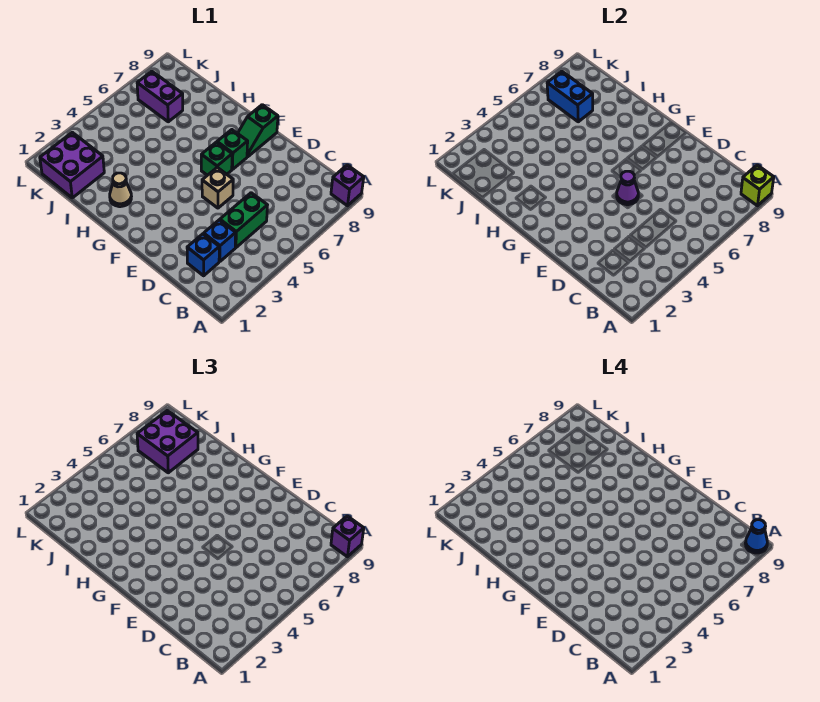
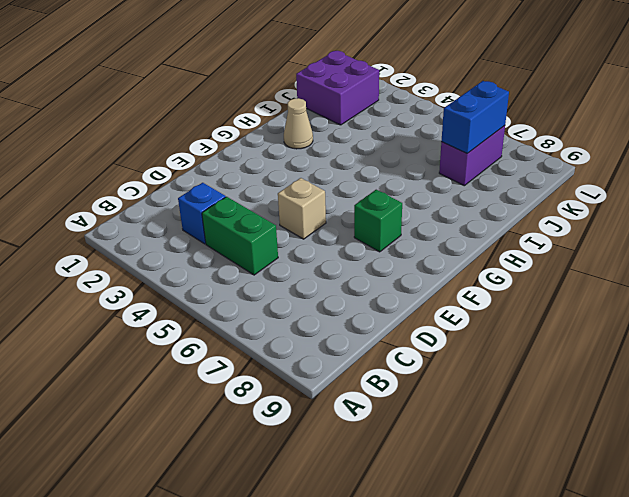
none -> purple brick A9 level 1
none -> blue brick C2 level 1
none -> green brick F6 level 1

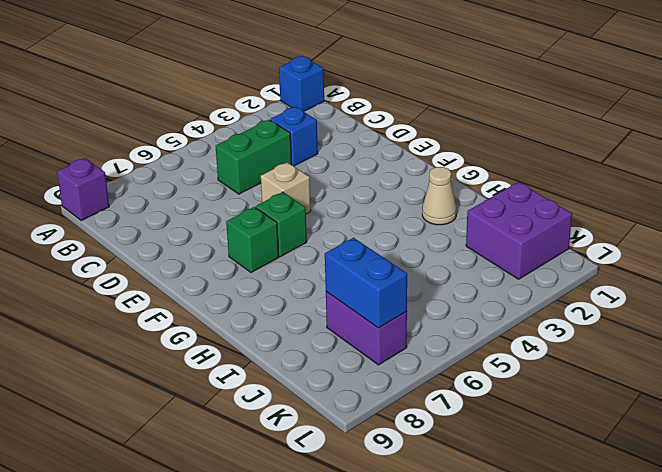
blue brick A1 level 1 -> blue brick C2 level 1
none -> green slope F8:F9 level 1 top 9
none -> lime brick A9 level 2
none -> purple cone E5 level 2

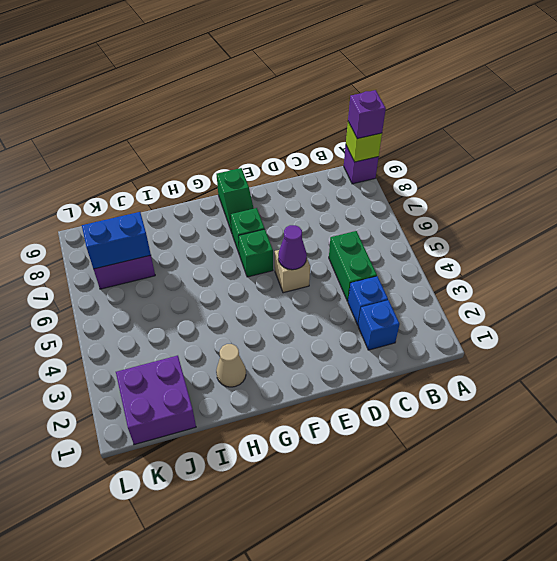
none -> purple brick J7:K8 level 3
none -> blue cone A9 level 4

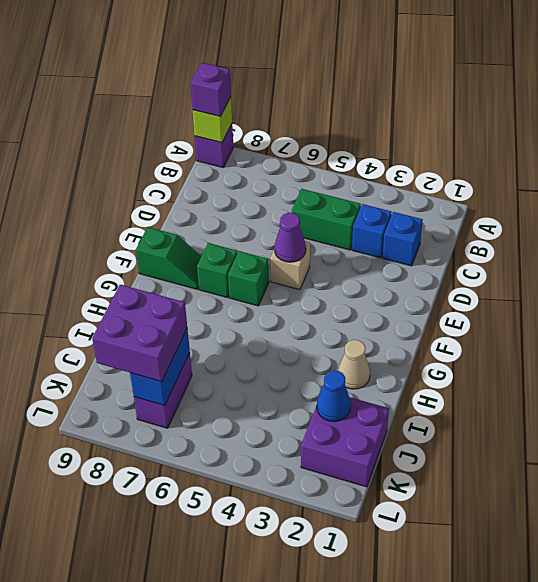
blue cone J2 level 2 -> blue cone A9 level 4

